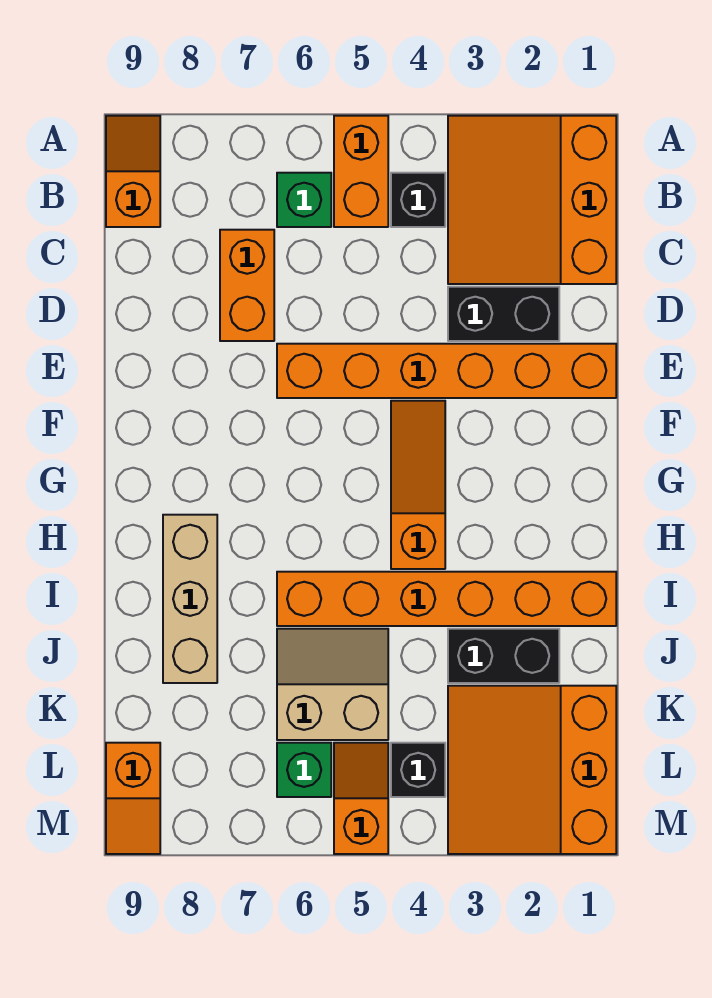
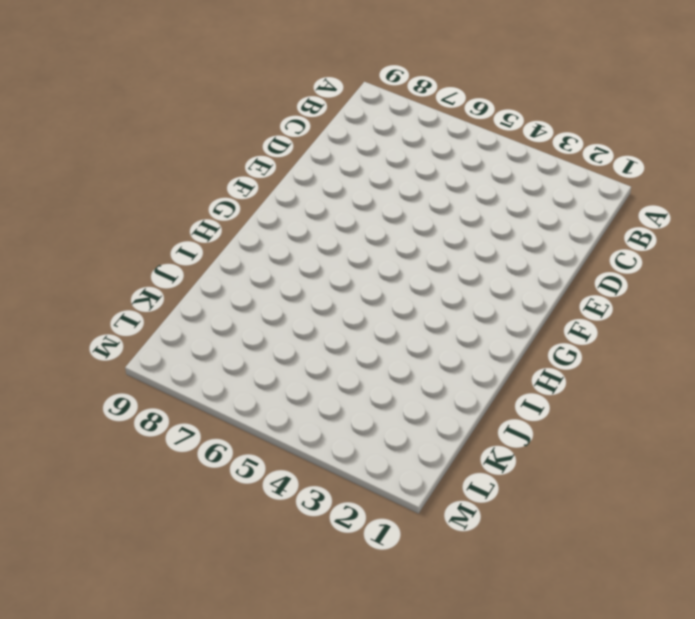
none -> orange slope A1:C3 level 1 top 1
none -> orange brick A5:B5 level 1
none -> orange slope A9:B9 level 1 top B

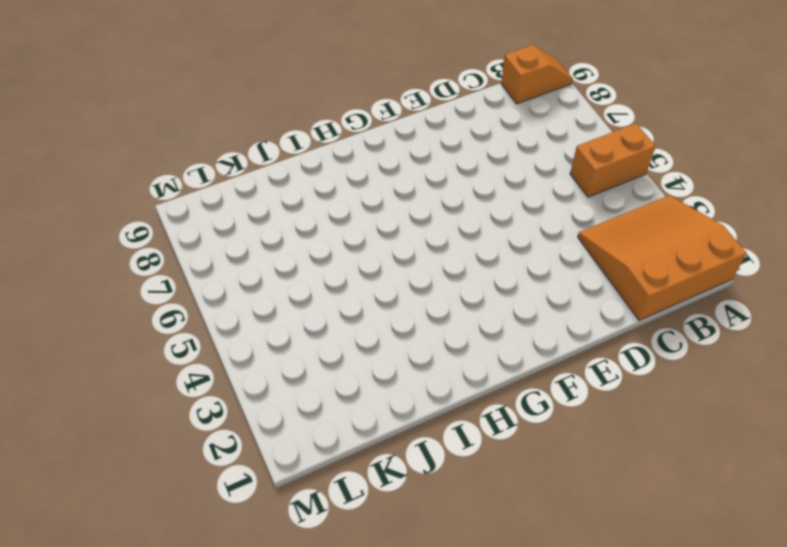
none -> black brick B4 level 1
none -> green brick B6 level 1
none -> orange brick C7:D7 level 1

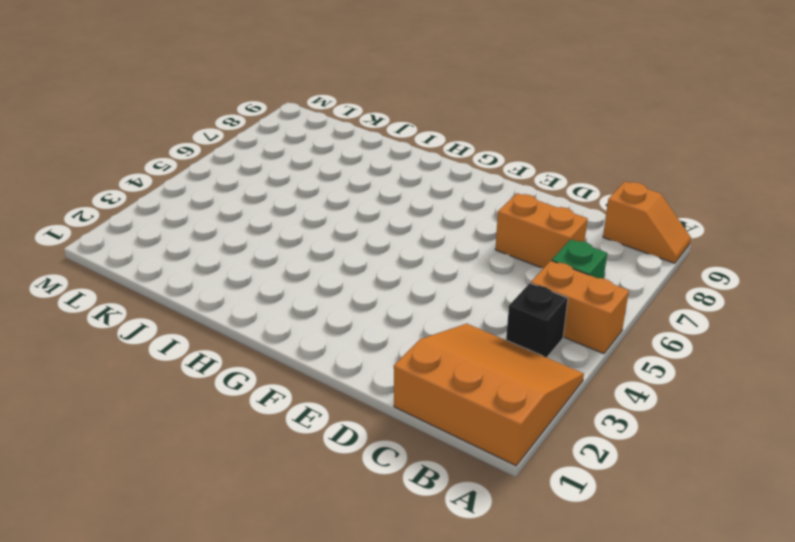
none -> black brick D2:D3 level 1
none -> orange brick E1:E6 level 1
none -> orange slope F4:H4 level 1 top H

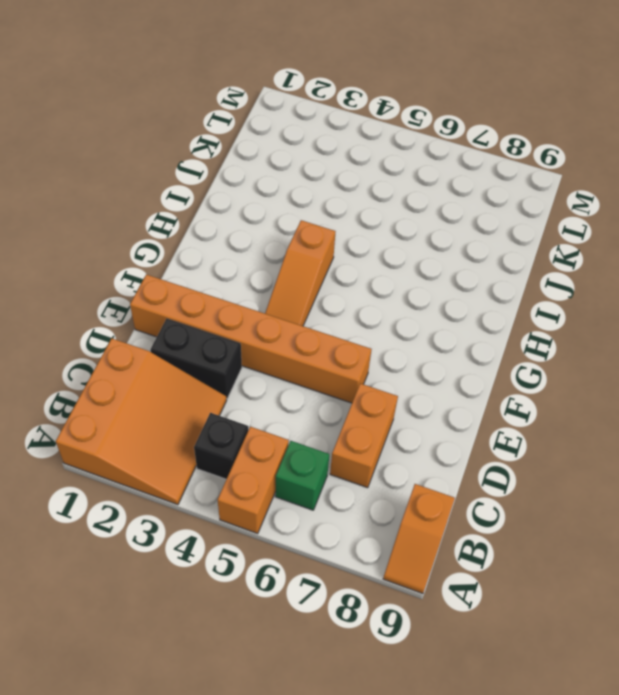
none -> tan brick H8:J8 level 1
none -> orange brick I1:I6 level 1
none -> black brick J2:J3 level 1

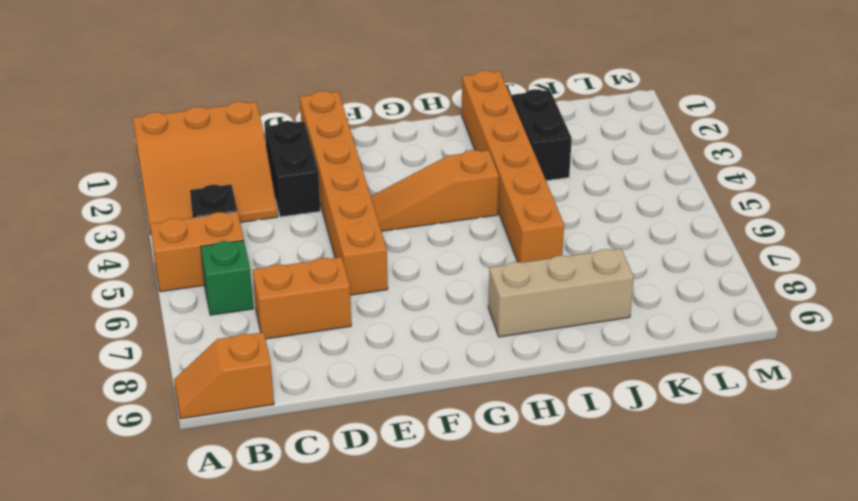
none -> tan slope J5:K6 level 1 top K
none -> orange slope K1:M3 level 1 top 1
none -> black brick L4 level 1

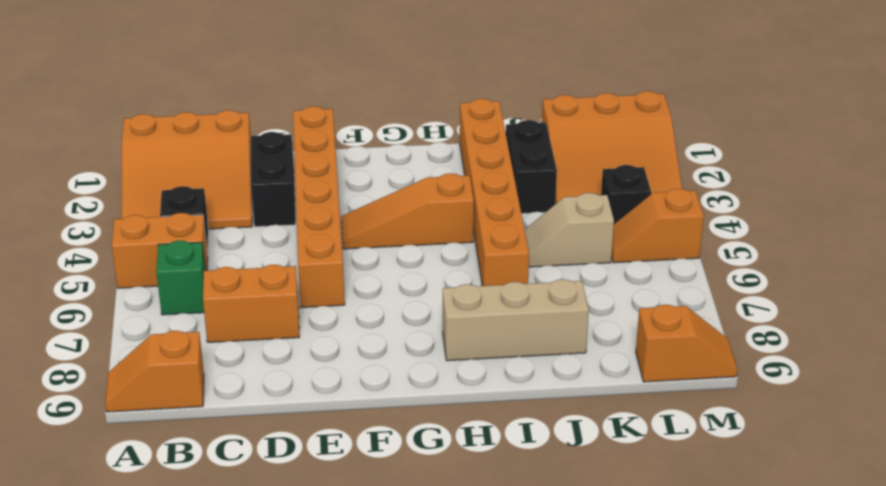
tan slope J5:K5 level 1 top K -> tan slope J5:K6 level 1 top K
none -> green brick L6 level 1

